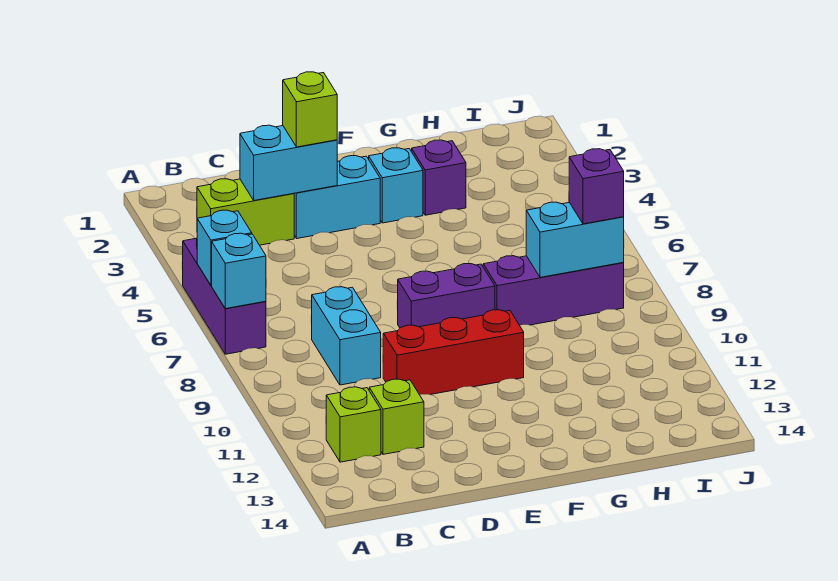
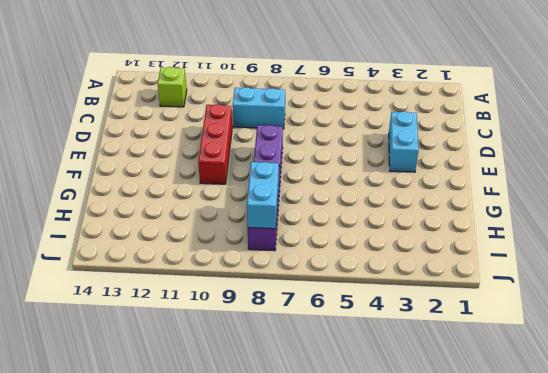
none -> purple brick A5:A7 level 1
none -> lime brick B3:C3 level 1
none -> lime brick C12 level 1

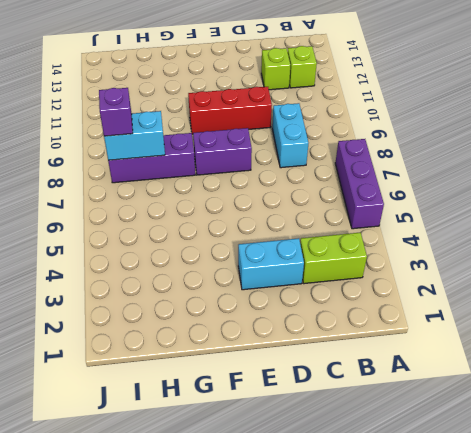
none -> cyan brick F3 level 1
none -> purple brick G3 level 1
none -> cyan brick A6 level 2

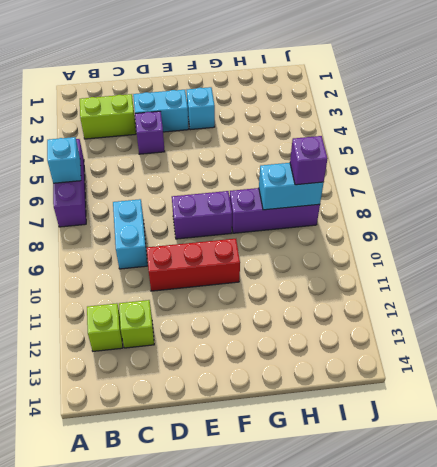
purple brick D4 level 1 -> purple brick G3 level 1
none -> cyan brick A7 level 2
none -> cyan brick C3:D3 level 2
none -> lime brick D3 level 3

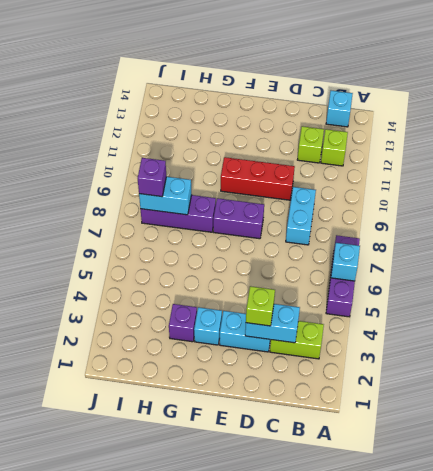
cyan brick B14 level 1 -> cyan brick A7 level 2

